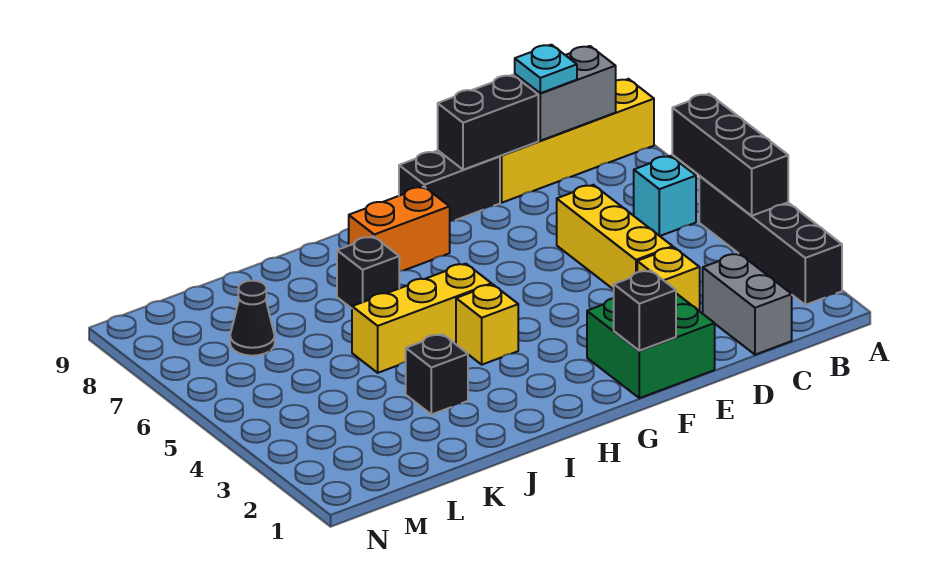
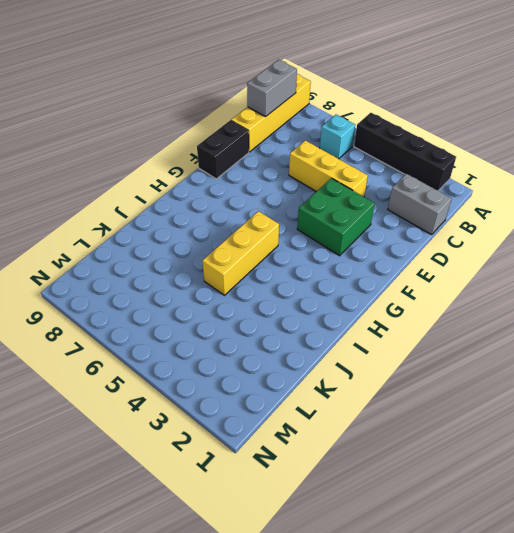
green brick E3:F4 level 1 -> green brick E1:F2 level 1
none -> yellow brick D3 level 1
none -> orange brick G8:H8 level 1
none -> yellow brick H4 level 1

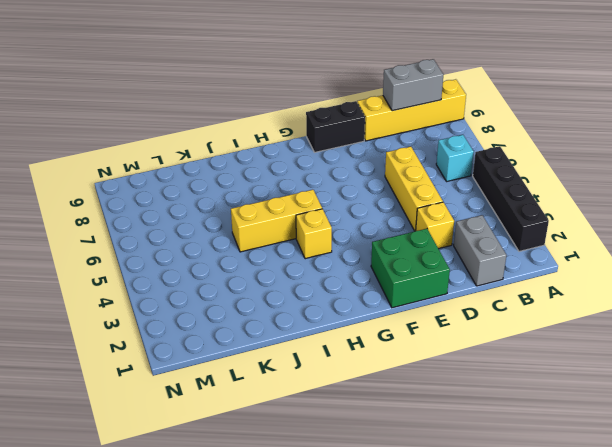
none -> orange brick G8:H8 level 1
none -> black brick I7 level 1
none -> black brick J3 level 1

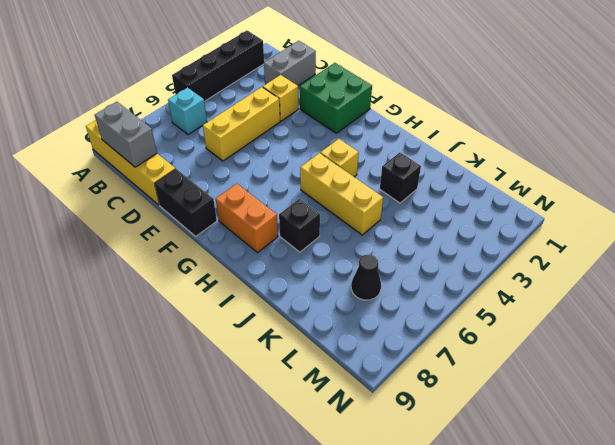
none -> black brick A4:A6 level 2
none -> black brick D9:E9 level 2
none -> black brick F1 level 2

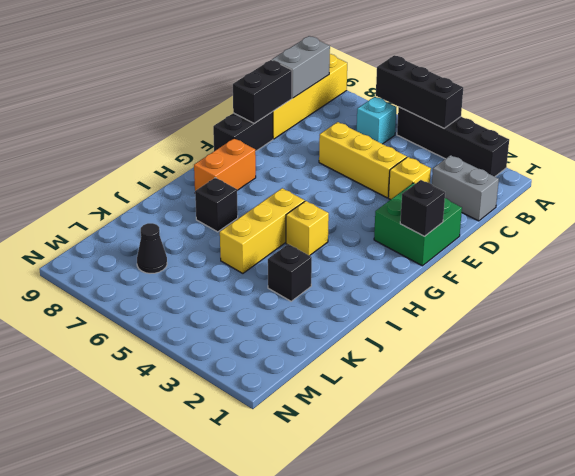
none -> cyan plate C9 level 3

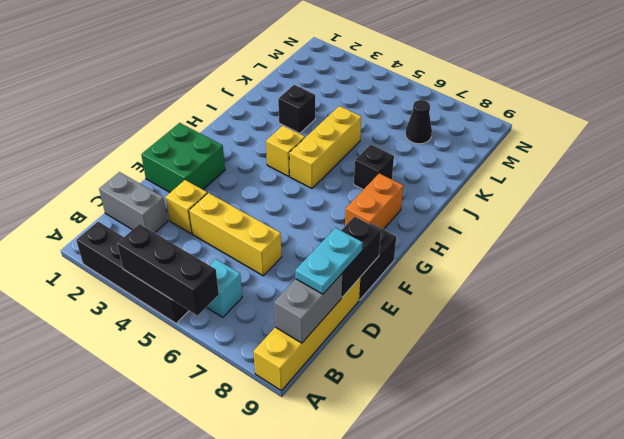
cyan plate C9:D9 level 3 -> cyan plate C9 level 3
none -> black brick F1 level 2

